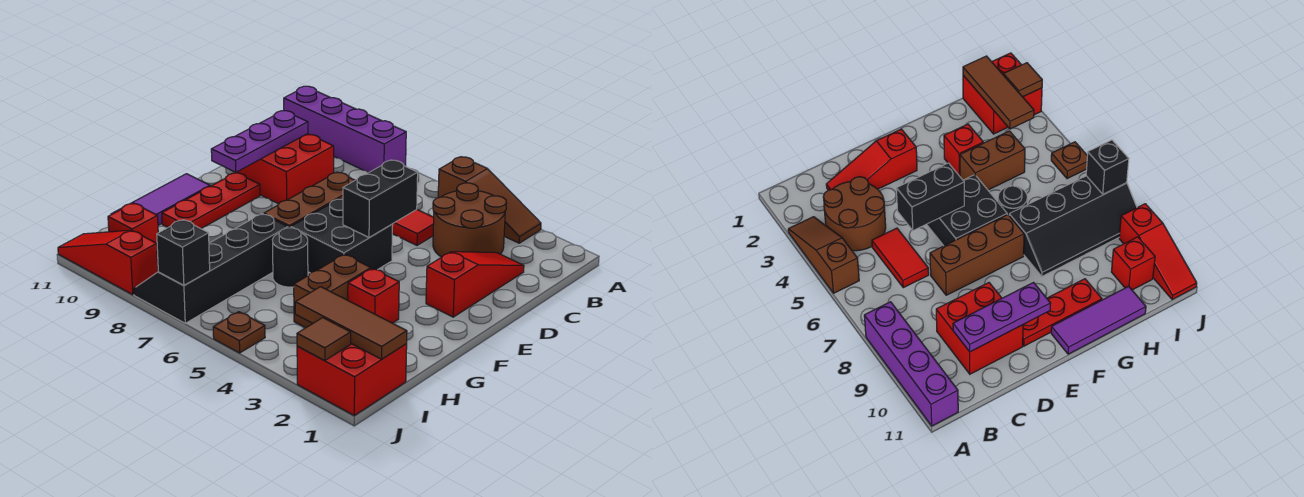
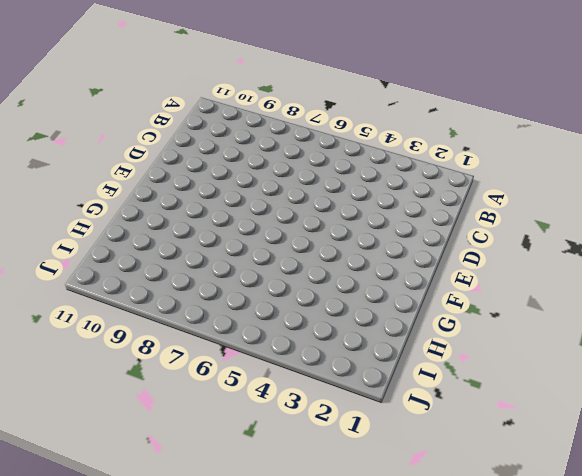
none -> brown slope A3:A5 level 1 top 5
none -> purple brick A8:A11 level 1
none -> brown round brick B3:C4 level 1

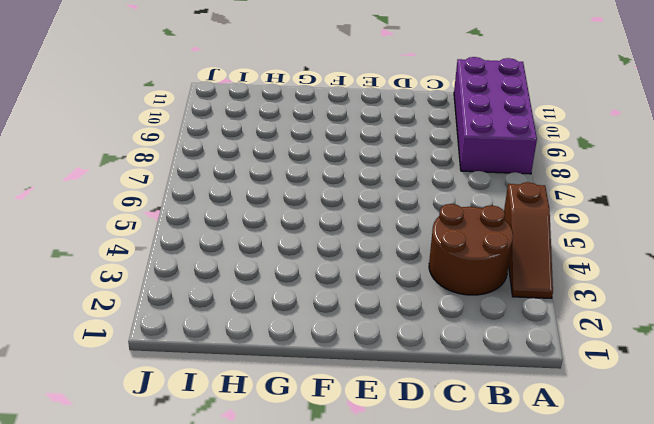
purple brick A8:B11 level 1 -> purple brick A8:A11 level 1
none -> red slope C2:E2 level 1 top E
none -> red tile C5:C6 level 1
none -> red brick C9:D10 level 1

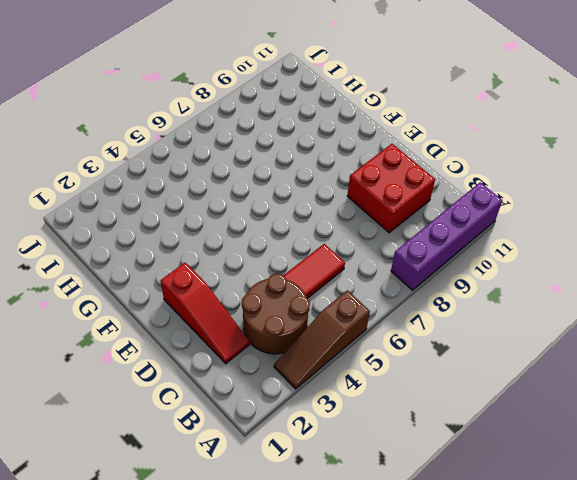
none -> brown brick D7:F7 level 1
none -> black brick E5:F6 level 1
none -> red plate E10:G10 level 1

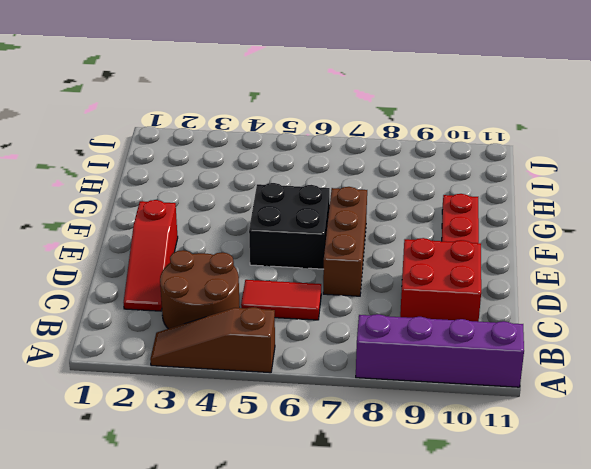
none -> purple tile F11:H11 level 1
none -> red brick G3 level 1
none -> brown brick G4:H4 level 1

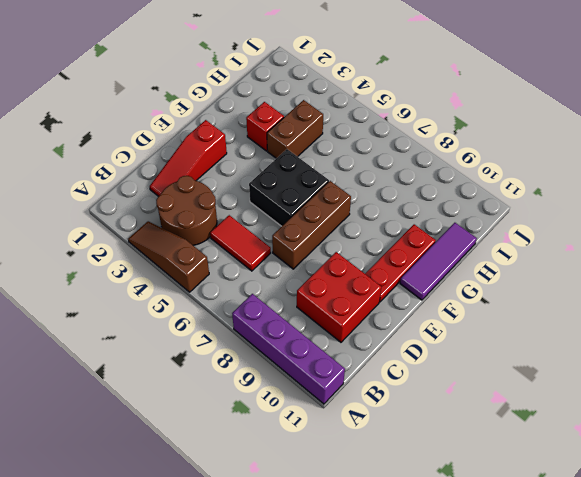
none -> black round brick G6 level 1
none -> black slope G7:J8 level 1 top 7
none -> red brick I1:J2 level 1

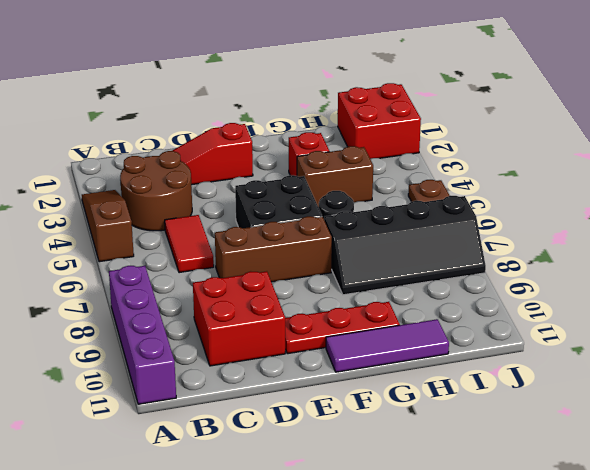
none -> red brick I10 level 1
none -> red slope J9:J11 level 1 top 9
none -> purple plate C10:E10 level 2

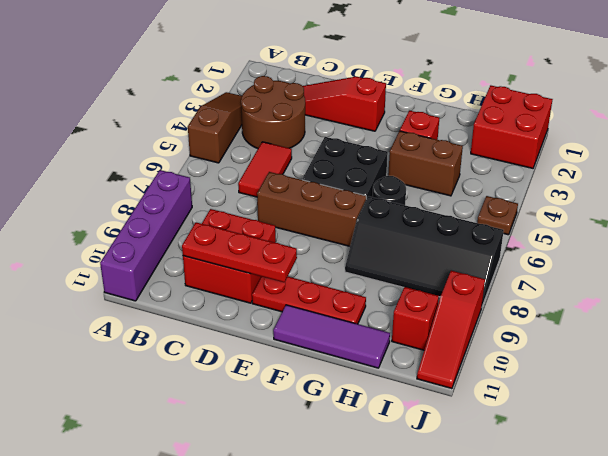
red plate C10:E10 level 2 -> purple plate C10:E10 level 2
none -> black brick D5:E5 level 2
none -> brown tile I1:I3 level 2
none -> brown tile J2 level 2

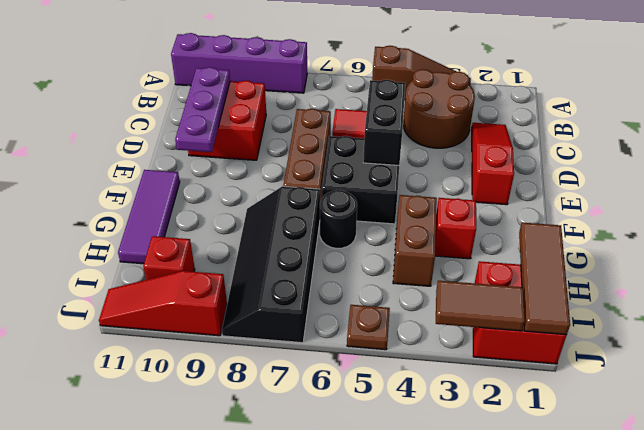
brown tile H1:J1 level 2 -> brown tile I1:I3 level 2
brown tile J2:J3 level 2 -> brown tile J2 level 2
none -> red plate E10:G10 level 1
none -> black brick J7 level 2

